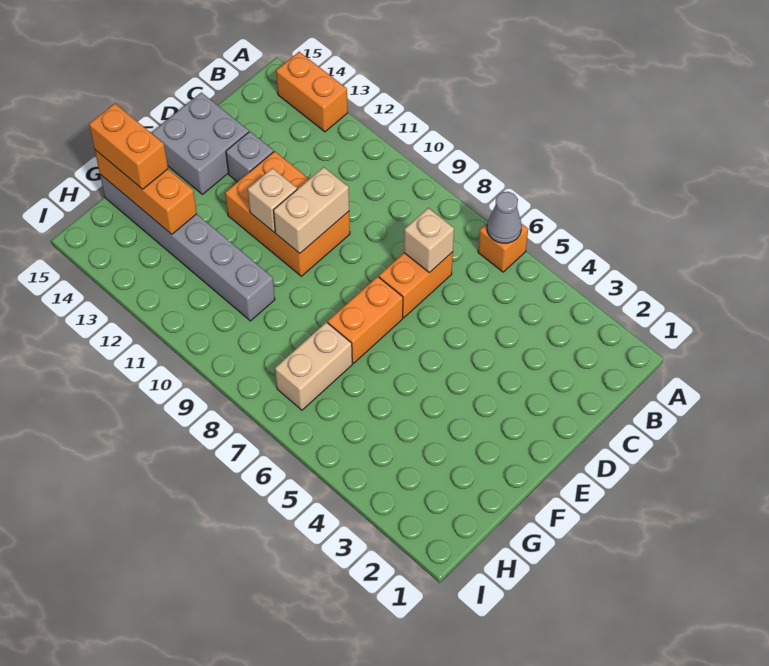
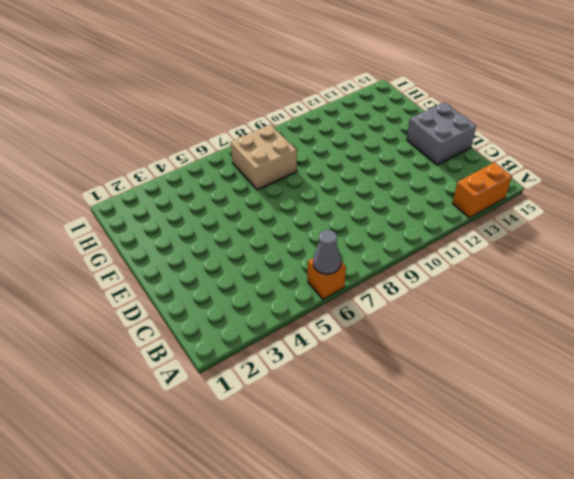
tan brick G7:H8 level 1 -> tan brick G7:H7 level 1
none -> orange brick C7:D7 level 1
none -> orange brick D10:E12 level 1
none -> grey brick D13 level 1

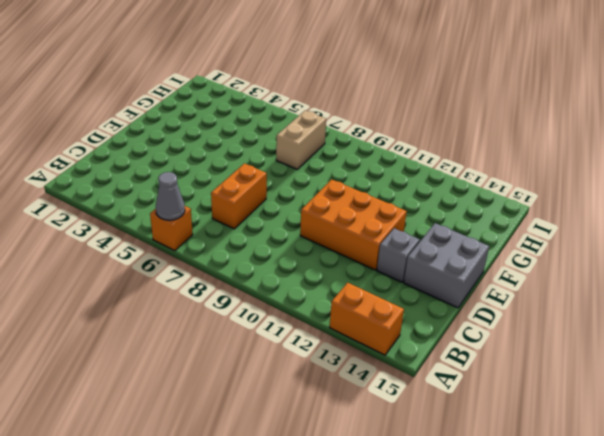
none -> orange brick E7:F7 level 1
none -> grey brick G10:G15 level 1
none -> tan brick C7 level 2

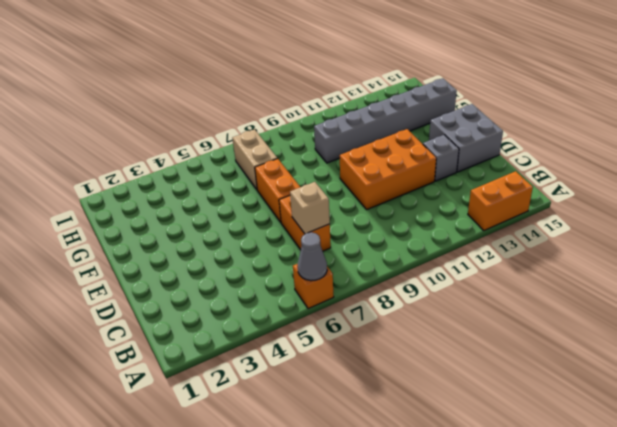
none -> tan brick D10:E10 level 2
none -> tan brick E11 level 2
none -> orange brick G13:G15 level 2

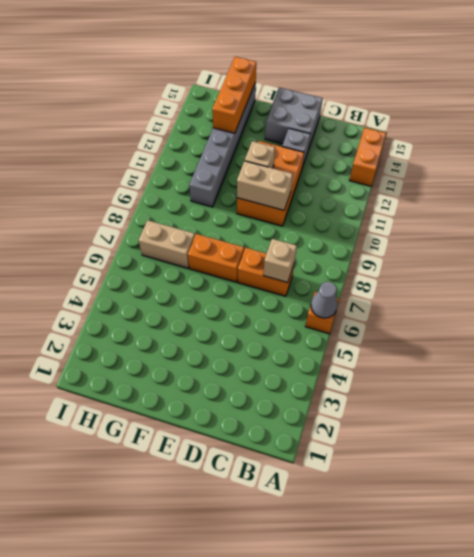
none -> orange brick G14:G15 level 3

